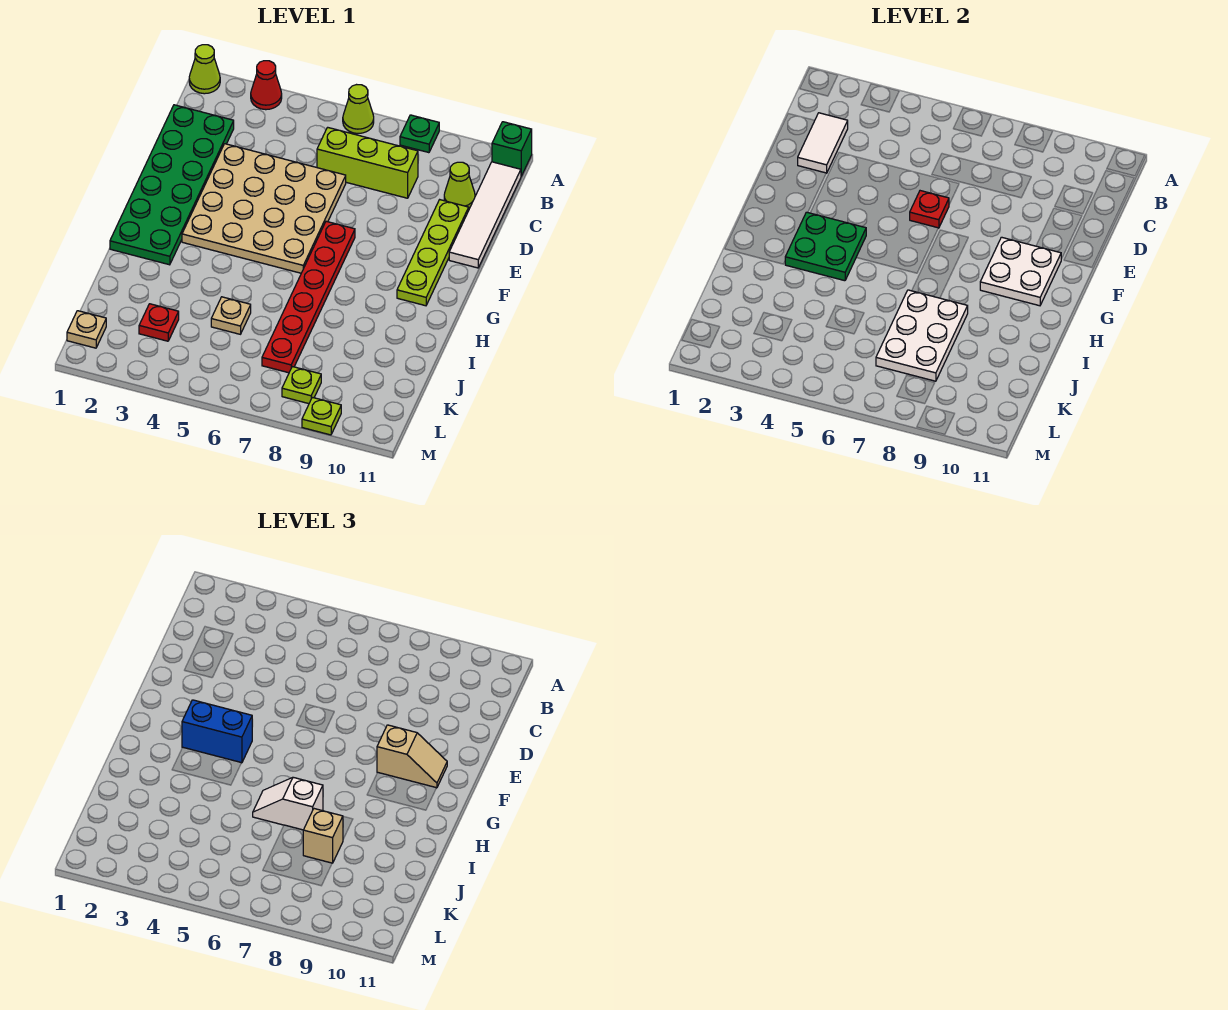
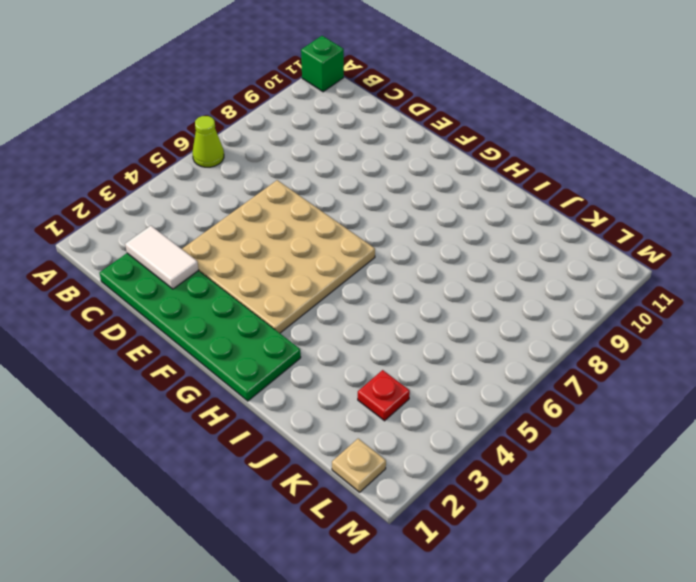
none -> lime cone A1 level 1
none -> red cone A3 level 1
none -> green plate A8 level 1

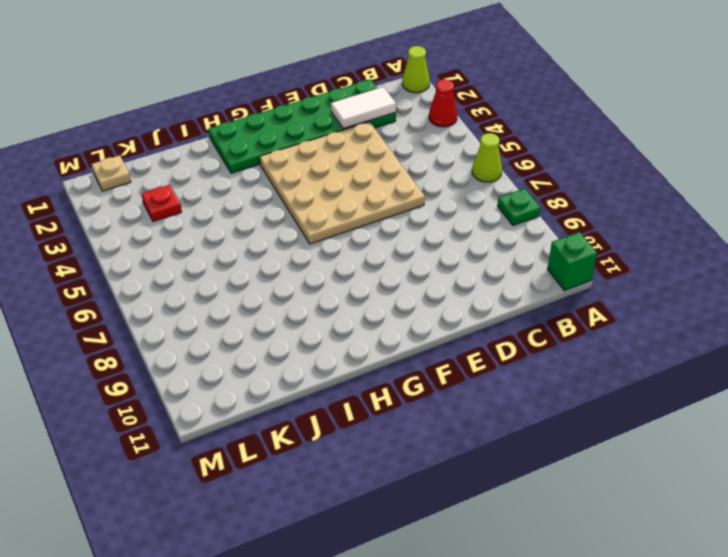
none -> white tile B11:E11 level 1
none -> lime brick C6:C8 level 1
none -> lime cone C10 level 1

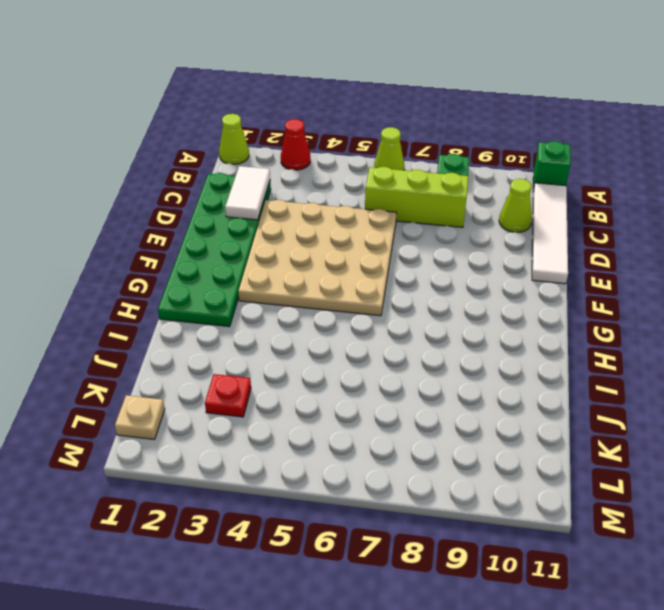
none -> lime plate D10:G10 level 1
none -> red plate F7:K7 level 1
none -> tan plate J5 level 1

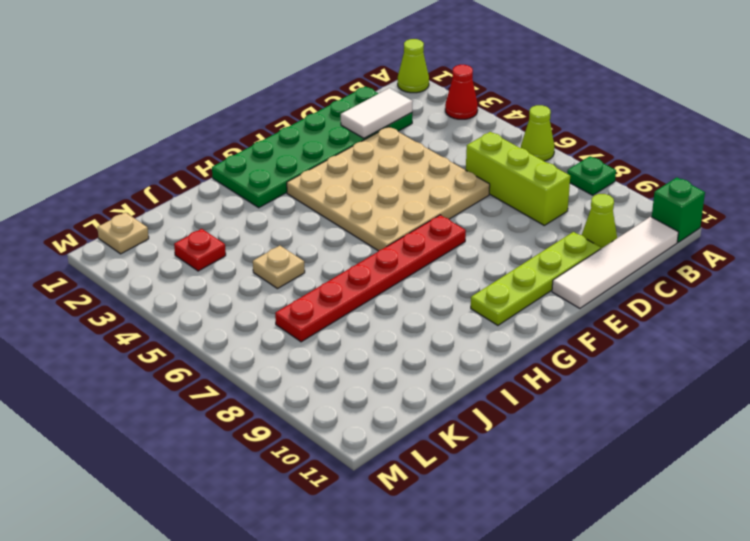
none -> lime plate L8 level 1
none -> lime plate M9 level 1
none -> red plate E6 level 2

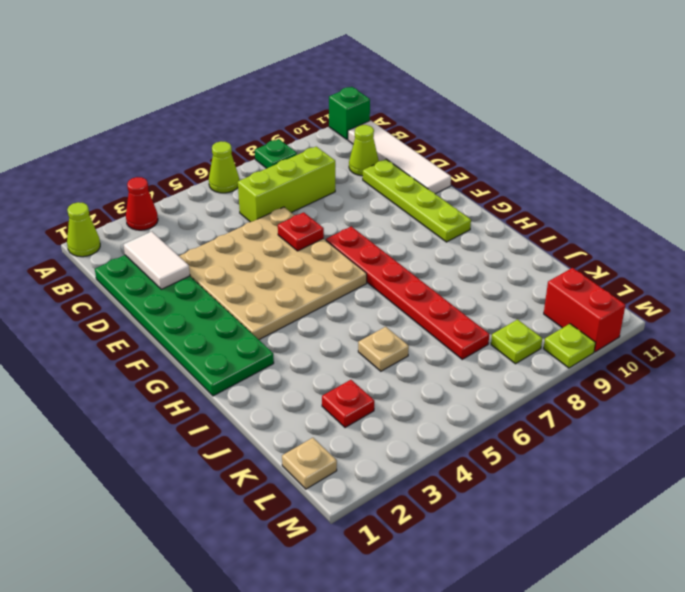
red brick L10:M10 level 1 -> none
none -> white plate F9:G10 level 2
none -> green plate G3:H4 level 2
none -> white plate I7:K8 level 2

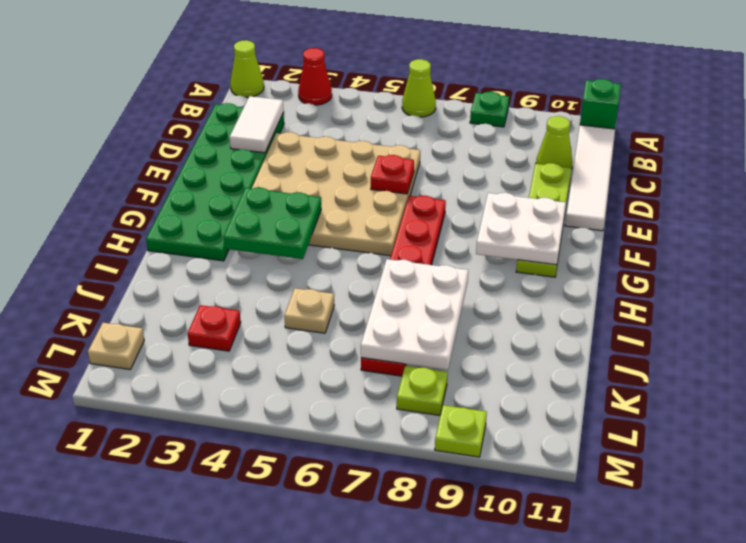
none -> lime brick C6:C8 level 1
none -> tan slope F9:F10 level 3 top 9
none -> blue brick G3:G4 level 3

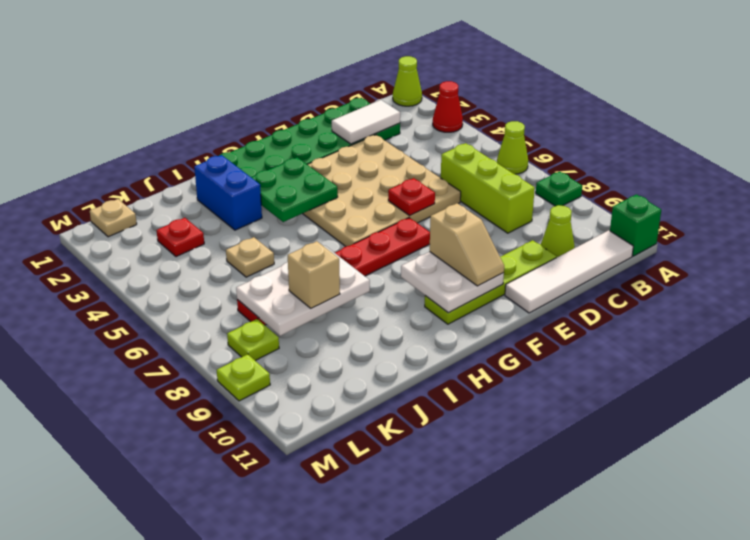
blue brick I2:I3 level 1 -> blue brick G3:G4 level 3
none -> white slope I6:I7 level 3 top 7

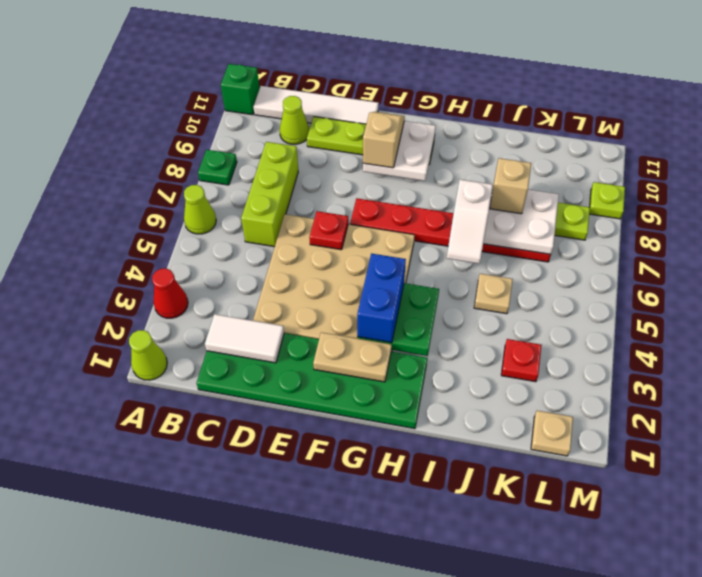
tan plate F2:G2 level 2 -> none

